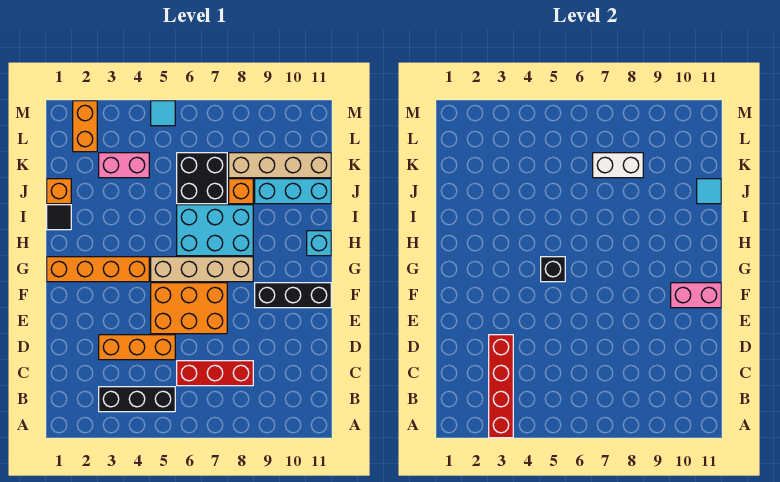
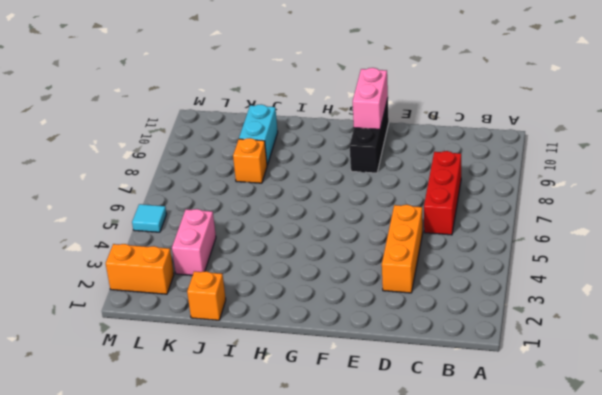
cyan brick J9:J10 level 1 -> cyan brick J9:J11 level 1
none -> black brick B3:B5 level 1
none -> orange brick E5:F7 level 1
none -> orange brick G1:G4 level 1

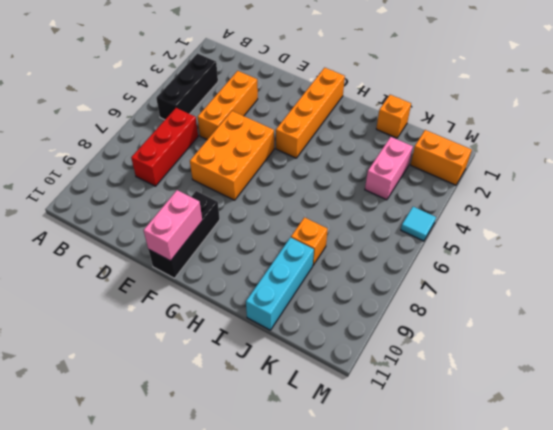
none -> tan brick G5:G8 level 1
none -> cyan brick H6:I8 level 1
none -> cyan brick H11 level 1

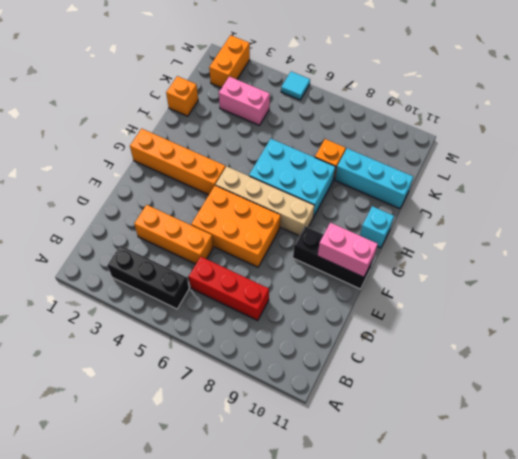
none -> black tile I1 level 1
none -> black brick J6:K7 level 1
none -> tan brick K8:K11 level 1

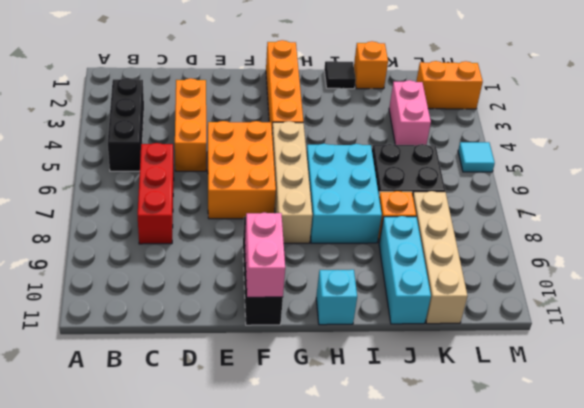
none -> red brick A3:D3 level 2
none -> black brick G5 level 2
none -> cyan tile J11 level 2

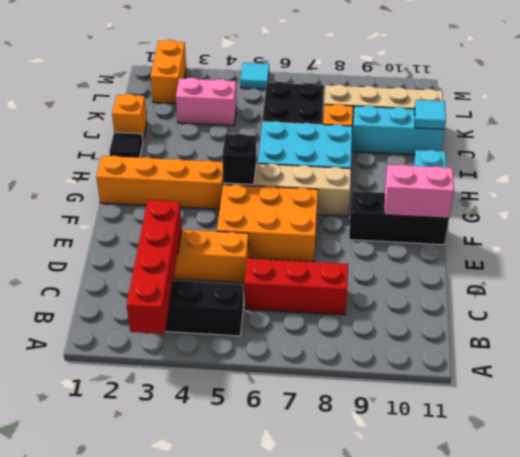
none -> white brick K7:K8 level 2

